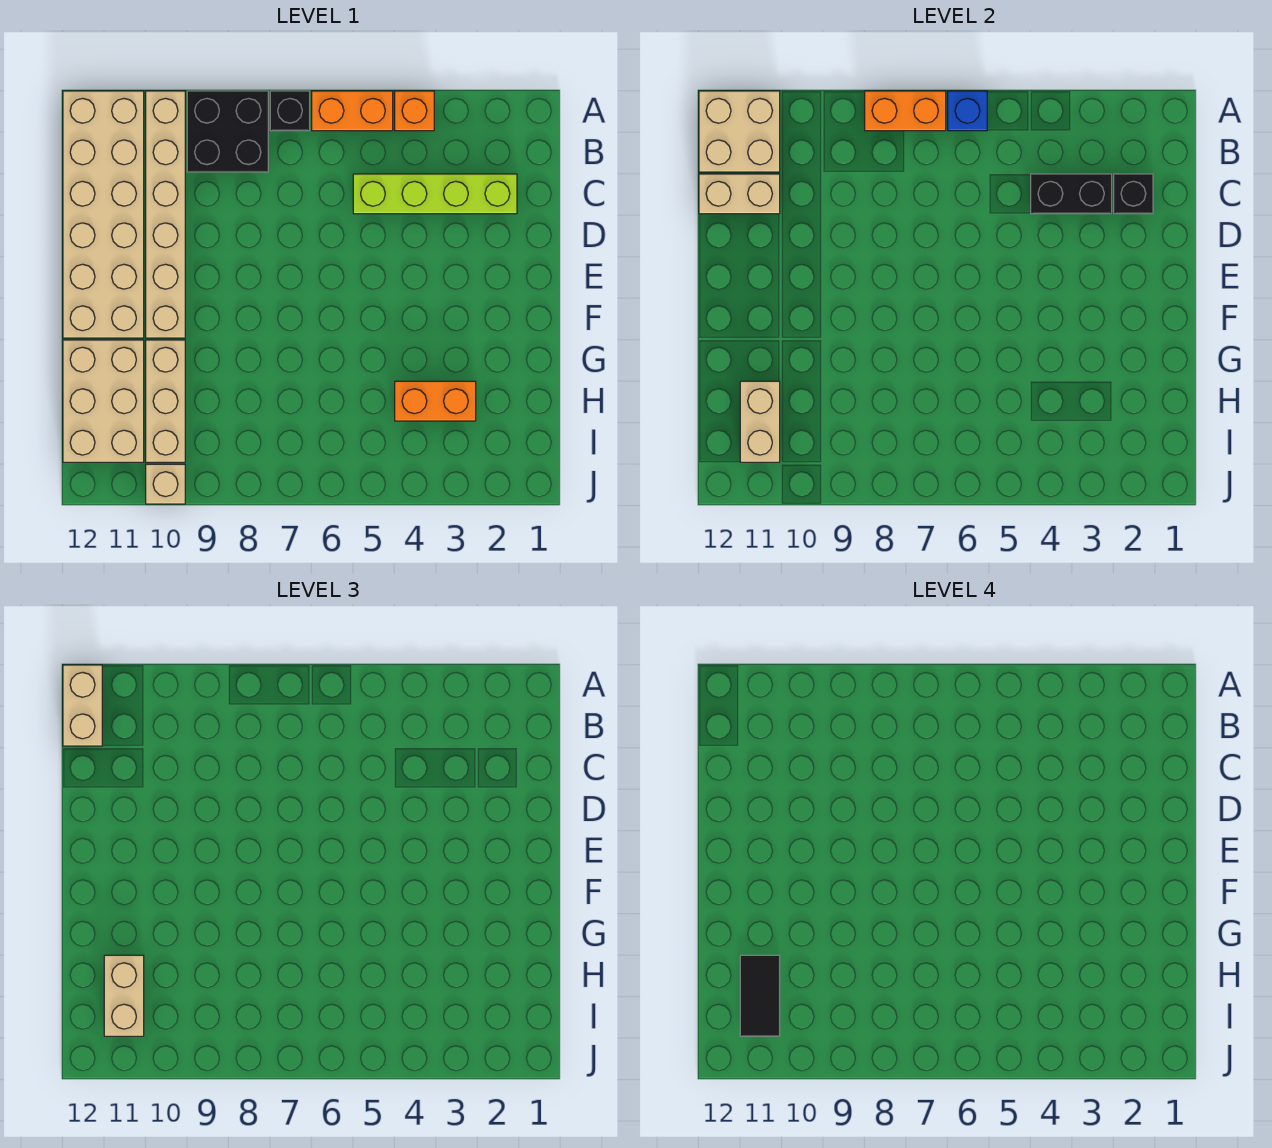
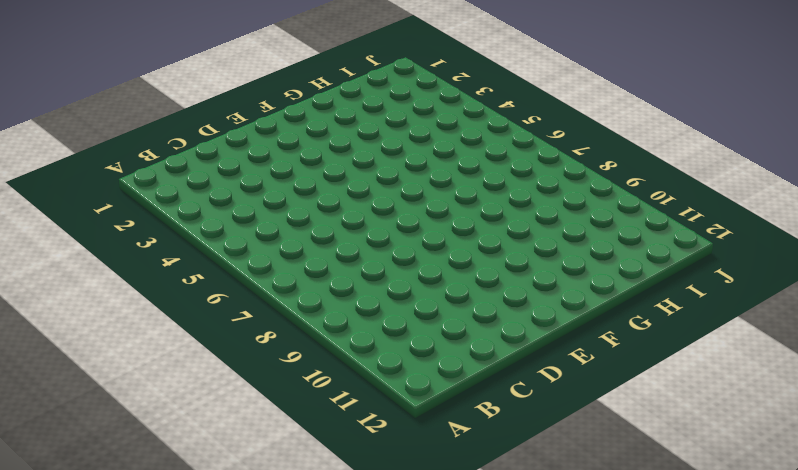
none -> orange brick A4 level 1
none -> orange brick A5:A6 level 1
none -> black brick A7 level 1

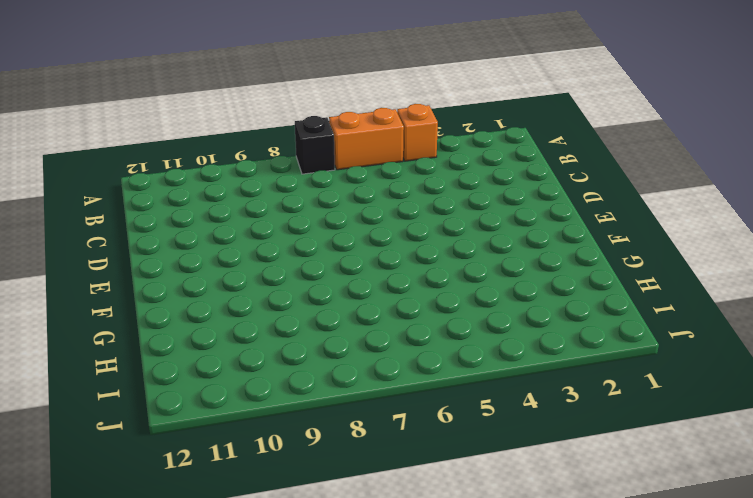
none -> black brick A8:B9 level 1
none -> tan brick A10:F10 level 1
none -> tan brick A11:F12 level 1

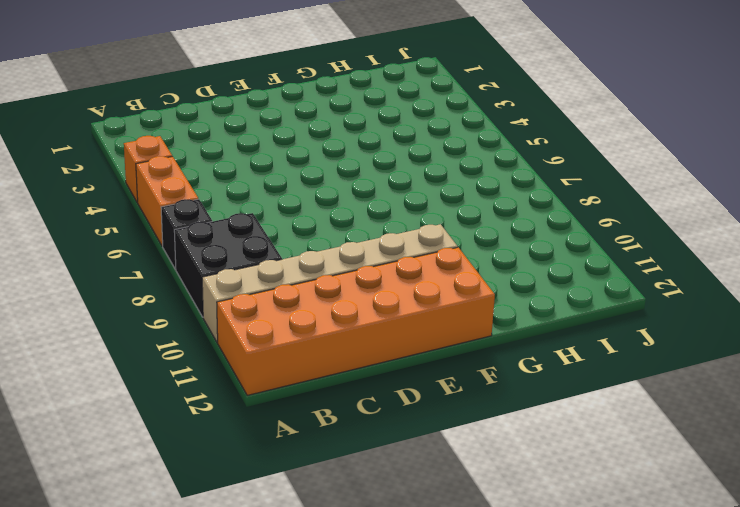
orange brick A11:F12 level 1 -> tan brick A11:F12 level 1
none -> lime brick C2:C5 level 1
none -> tan brick G10:I10 level 1
none -> tan brick G11:I12 level 1

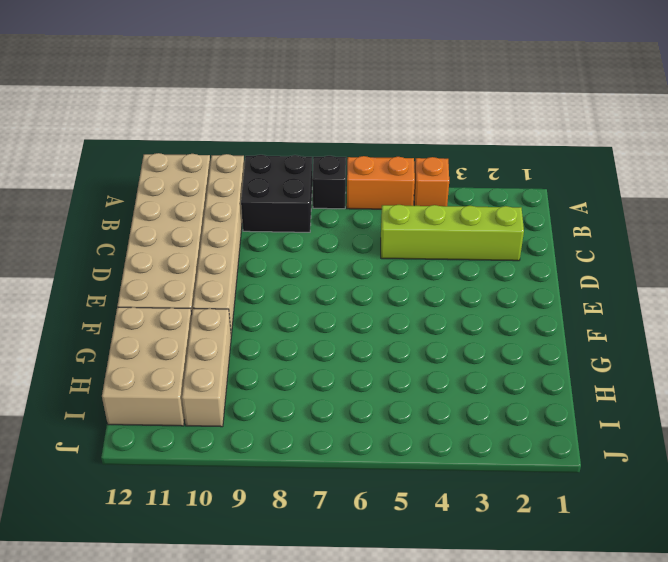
none -> orange brick H3:H4 level 1
none -> tan brick J10 level 1
none -> blue brick A6 level 2

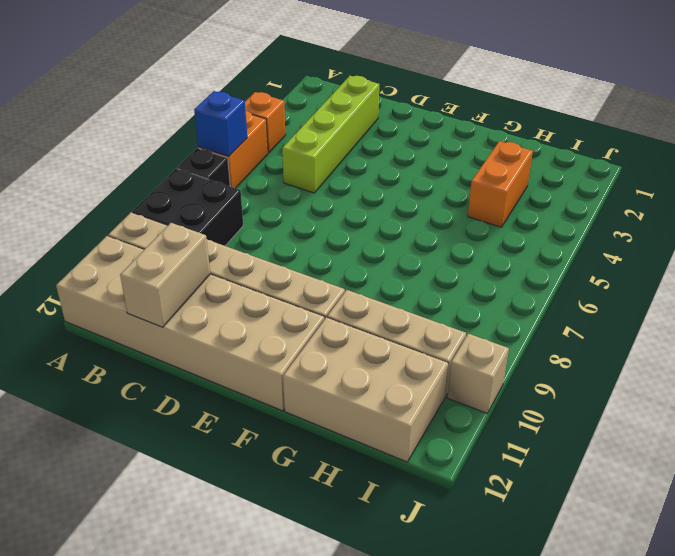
none -> orange brick A7:A8 level 2
none -> tan brick A11:B12 level 2
none -> black brick C2 level 2

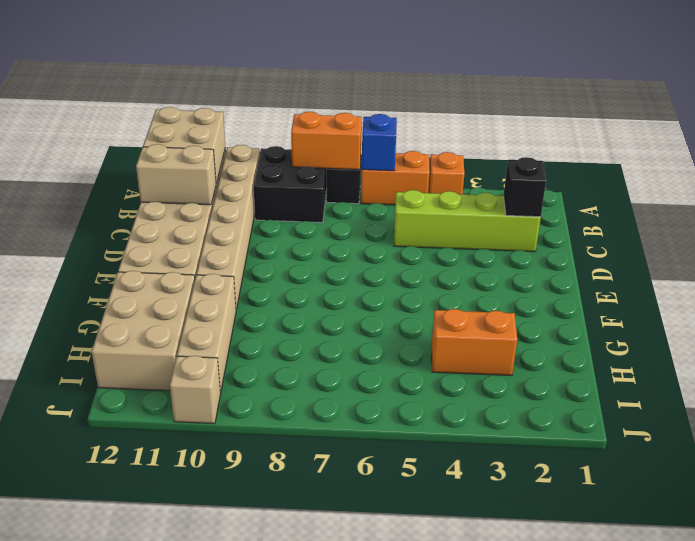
none -> black brick C3:C4 level 2
none -> tan brick H11:I11 level 2
none -> tan brick A12:B12 level 3

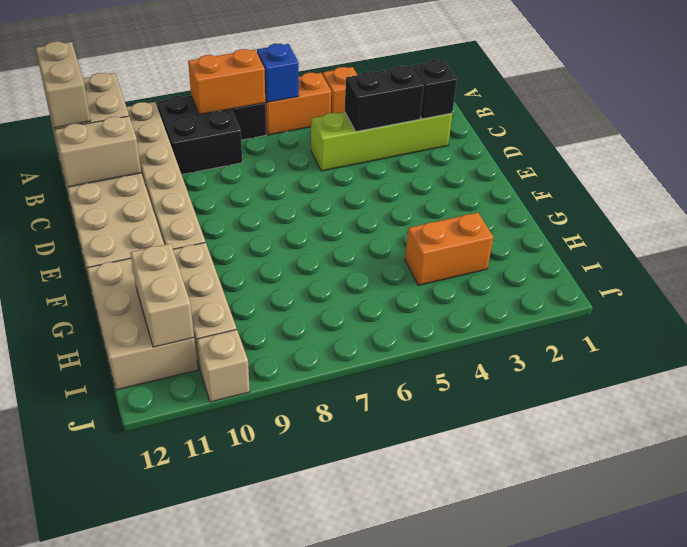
none -> tan brick H11:I11 level 3
none -> black tile H11:I11 level 4

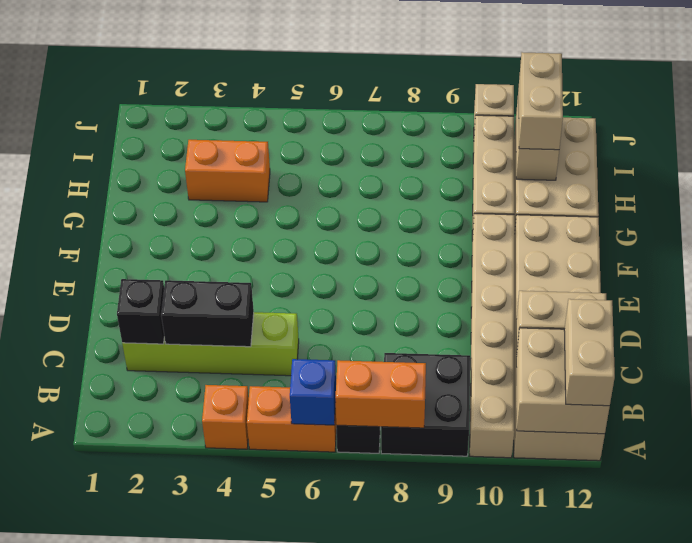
none -> black tile H11:I11 level 4

